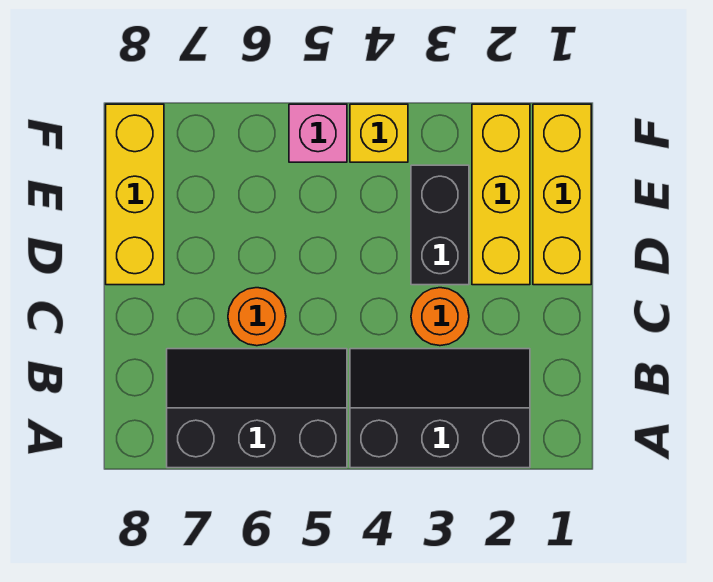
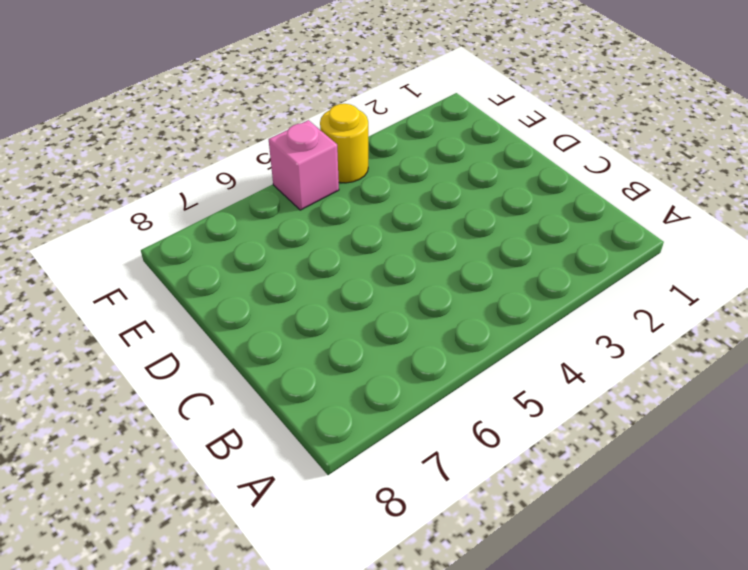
yellow round brick F4 level 1 -> yellow brick F4 level 1
none -> black slope A2:B4 level 1 top A
none -> black slope A5:B7 level 1 top A

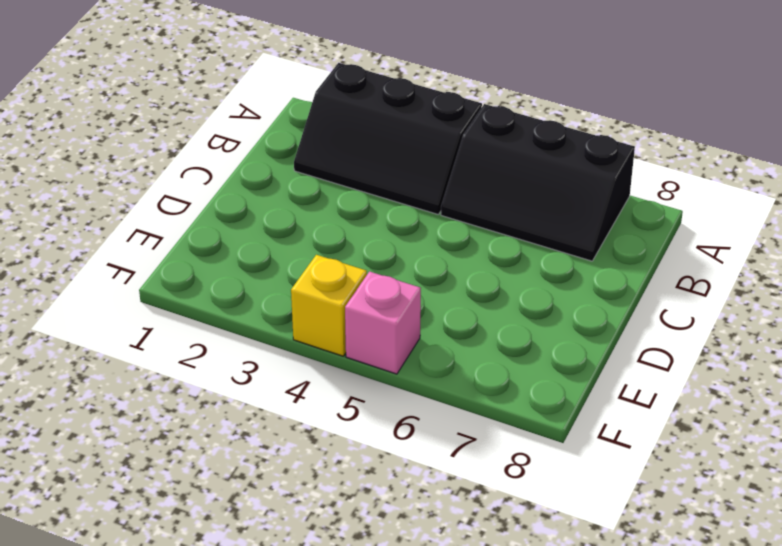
none -> orange round brick C3 level 1
none -> orange round brick C6 level 1

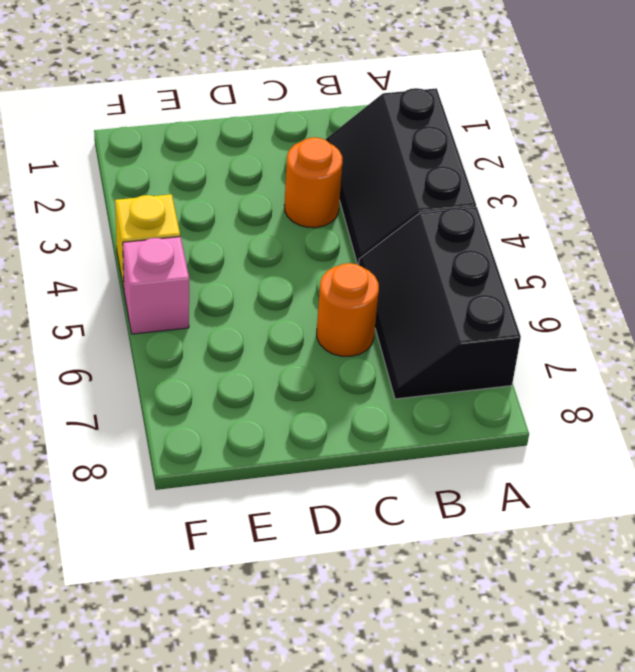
none -> yellow brick D1:F1 level 1
none -> yellow brick D2:F2 level 1

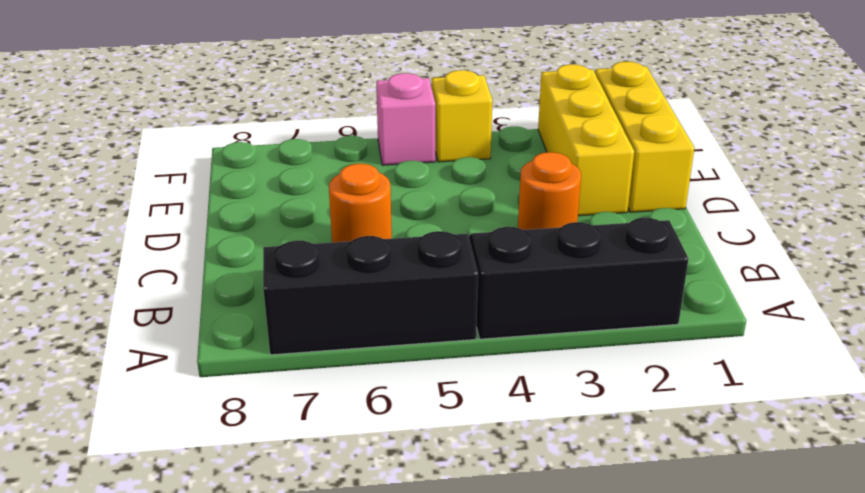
none -> black brick D3:E3 level 1
none -> yellow brick D8:F8 level 1

